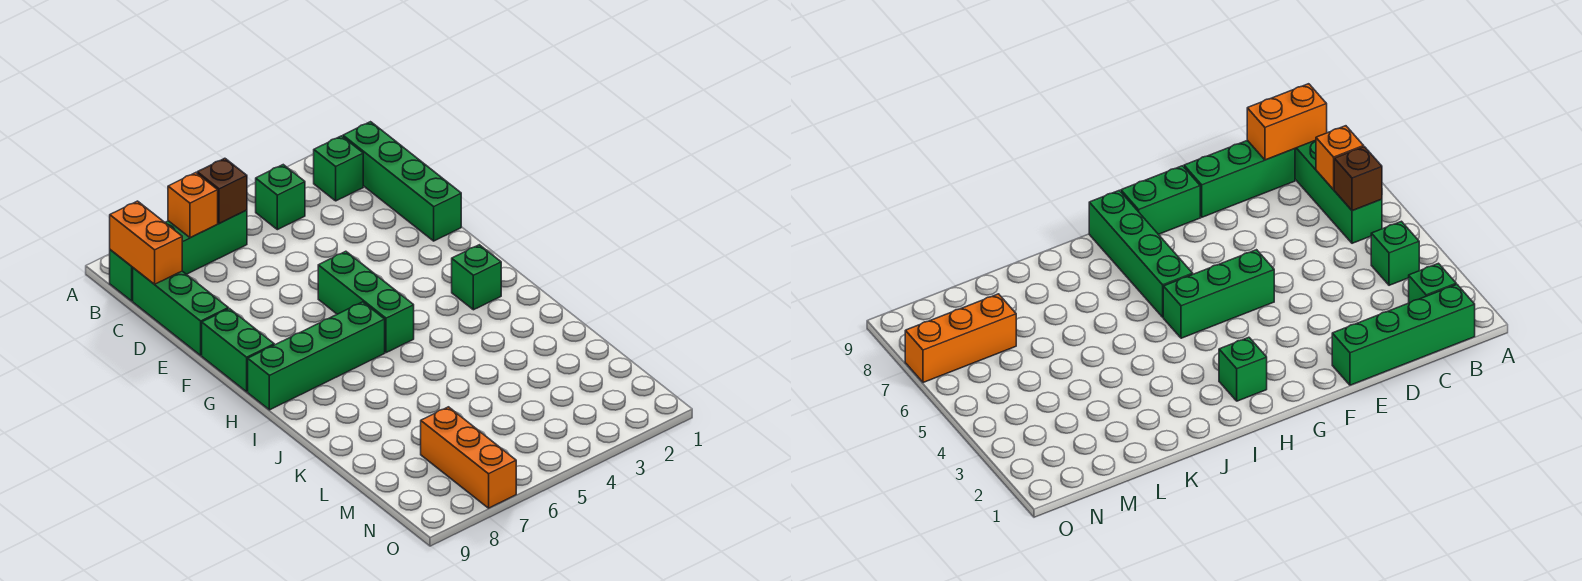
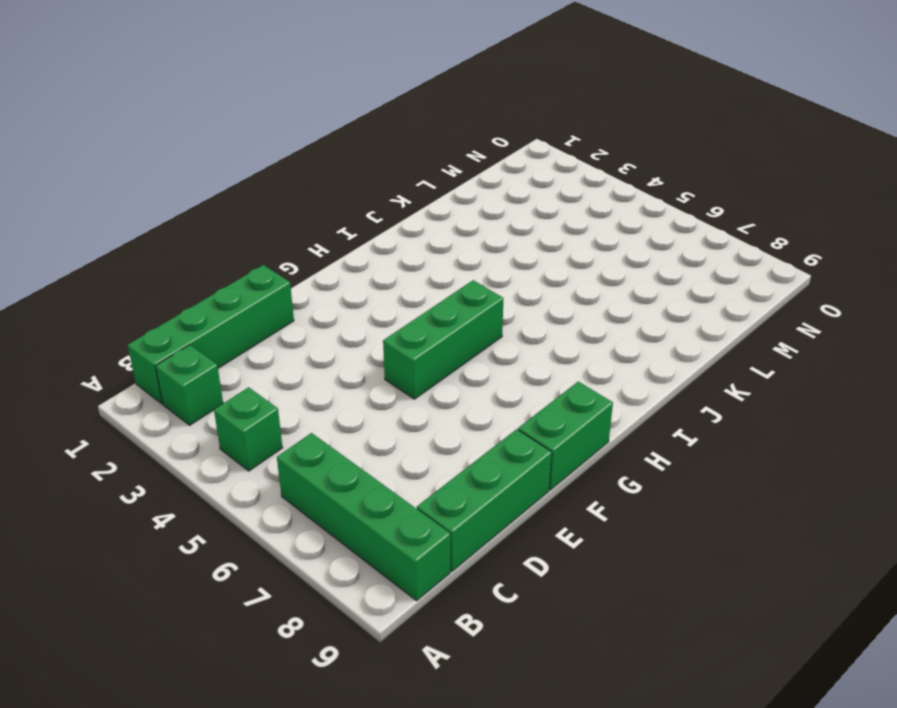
none -> green brick H2 level 1
none -> green brick H6:H9 level 1
none -> orange brick M7:O7 level 1

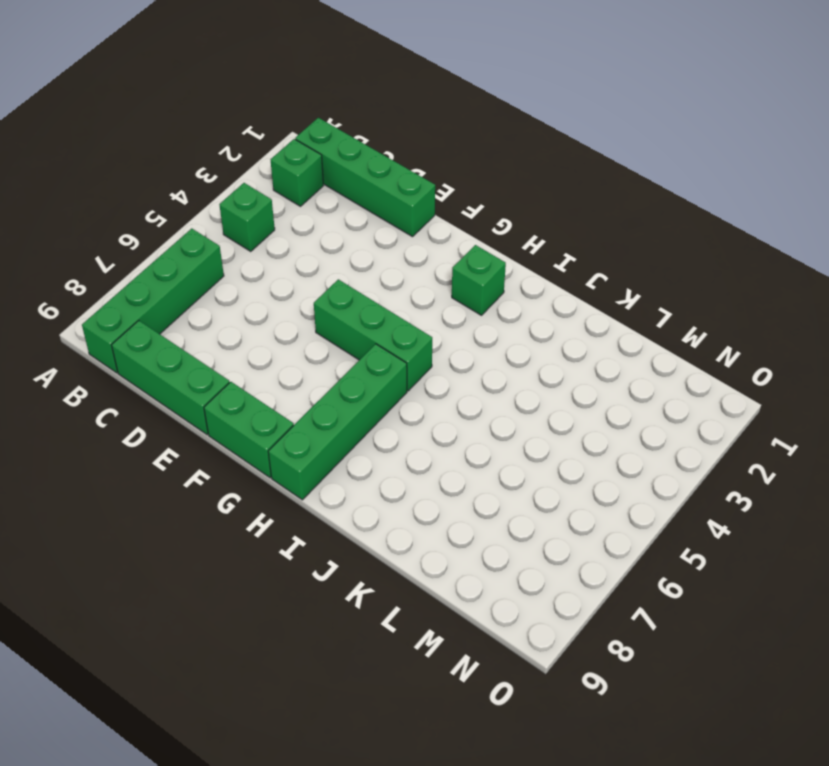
none -> orange brick M7:O7 level 1
none -> brown brick B6 level 2
none -> orange brick B7 level 2

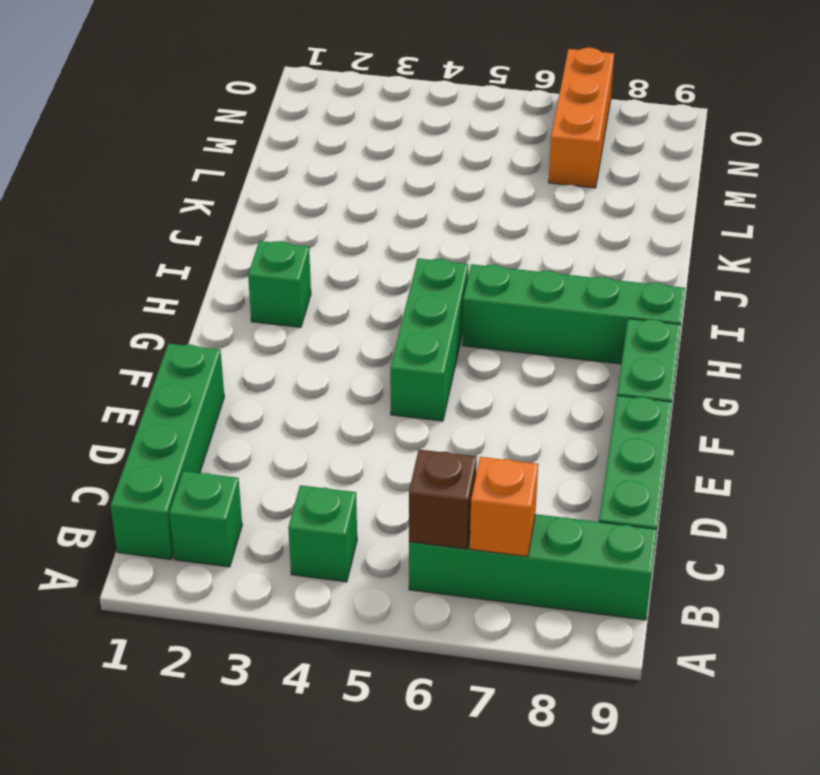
none -> orange brick B9:C9 level 2

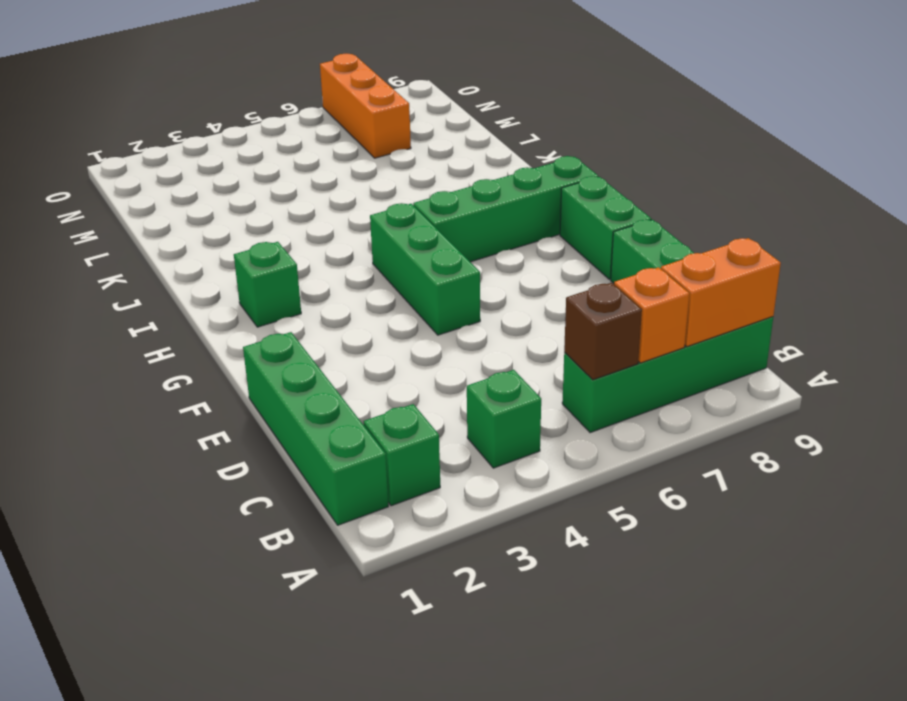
orange brick B8:B9 level 2 -> orange brick B9:C9 level 2

